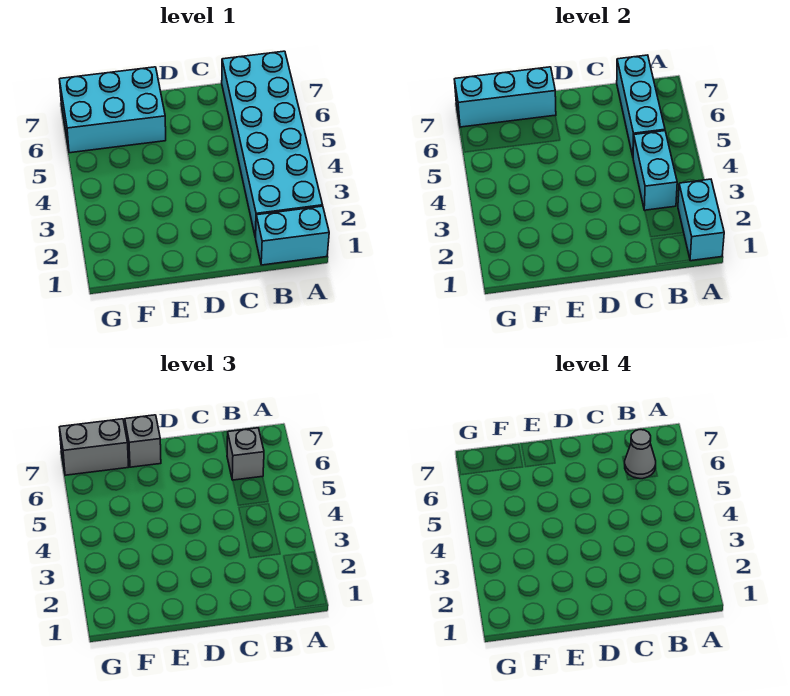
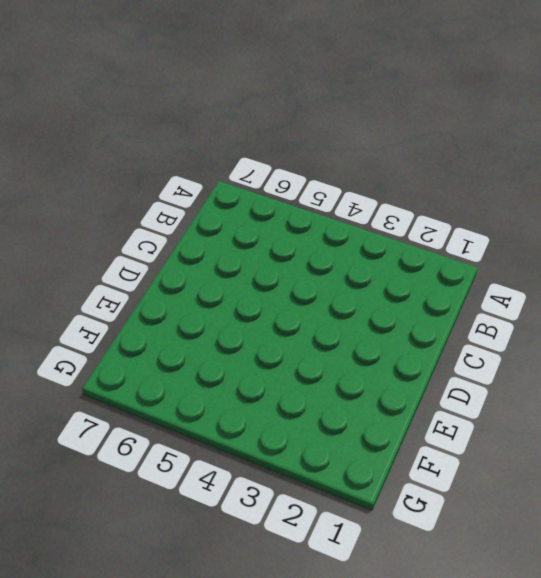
none -> cyan brick A1:B1 level 1
none -> cyan brick A2:B7 level 1

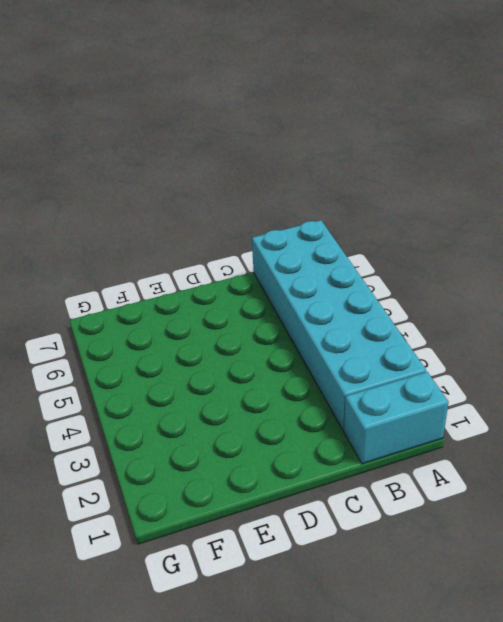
none -> cyan brick E6:G7 level 1
none -> cyan brick A1:A2 level 2

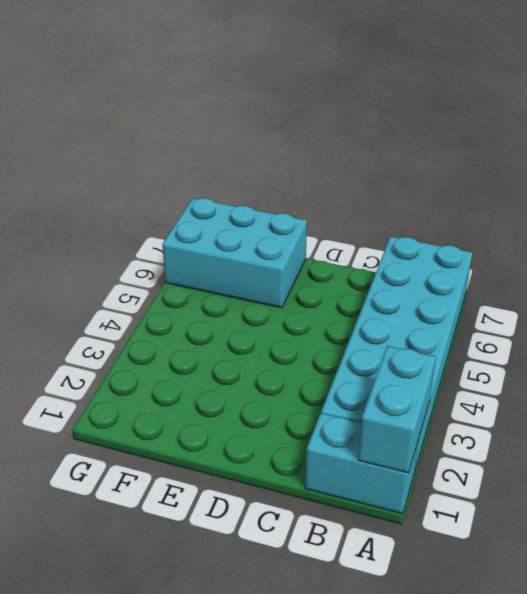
none -> cyan brick B3:B4 level 2
none -> cyan brick B5:B7 level 2

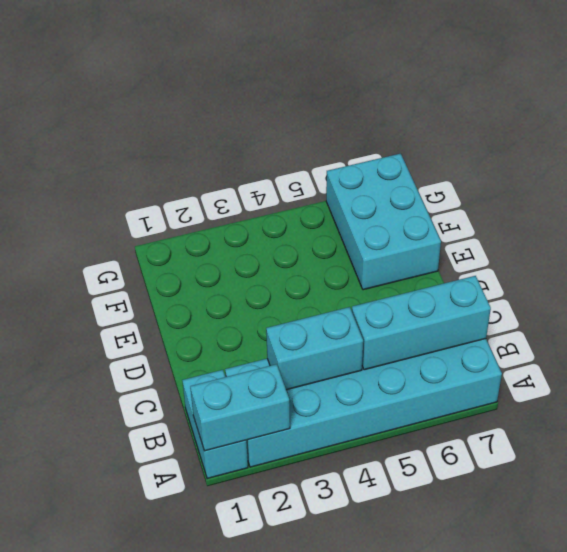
none -> cyan brick E7:G7 level 2
none -> grey brick B6 level 3

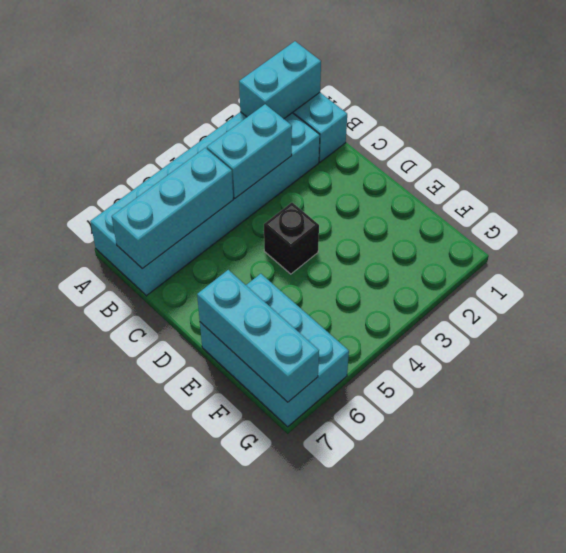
black brick D4 level 1 -> none
none -> grey brick B6 level 3
none -> grey brick E7 level 3

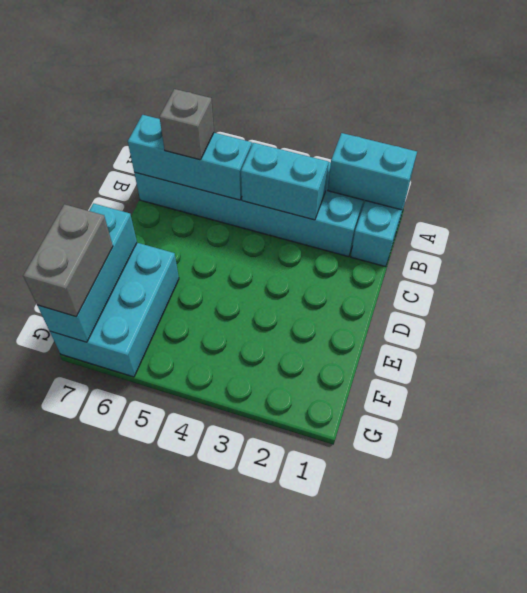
none -> grey brick E7 level 3
none -> grey cone B6 level 4

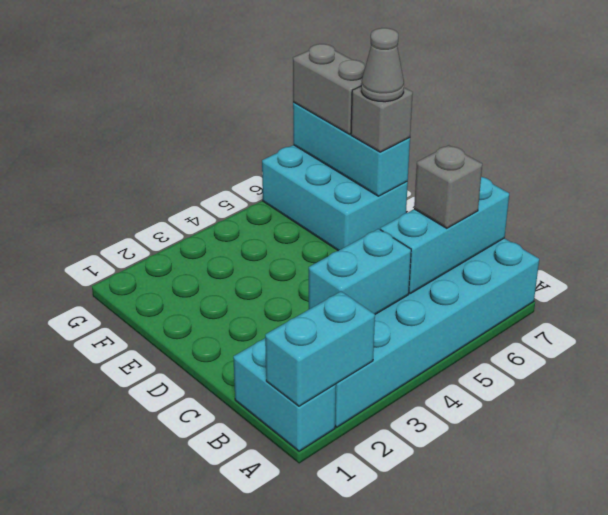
grey cone E7 level 4 -> grey cone B6 level 4

